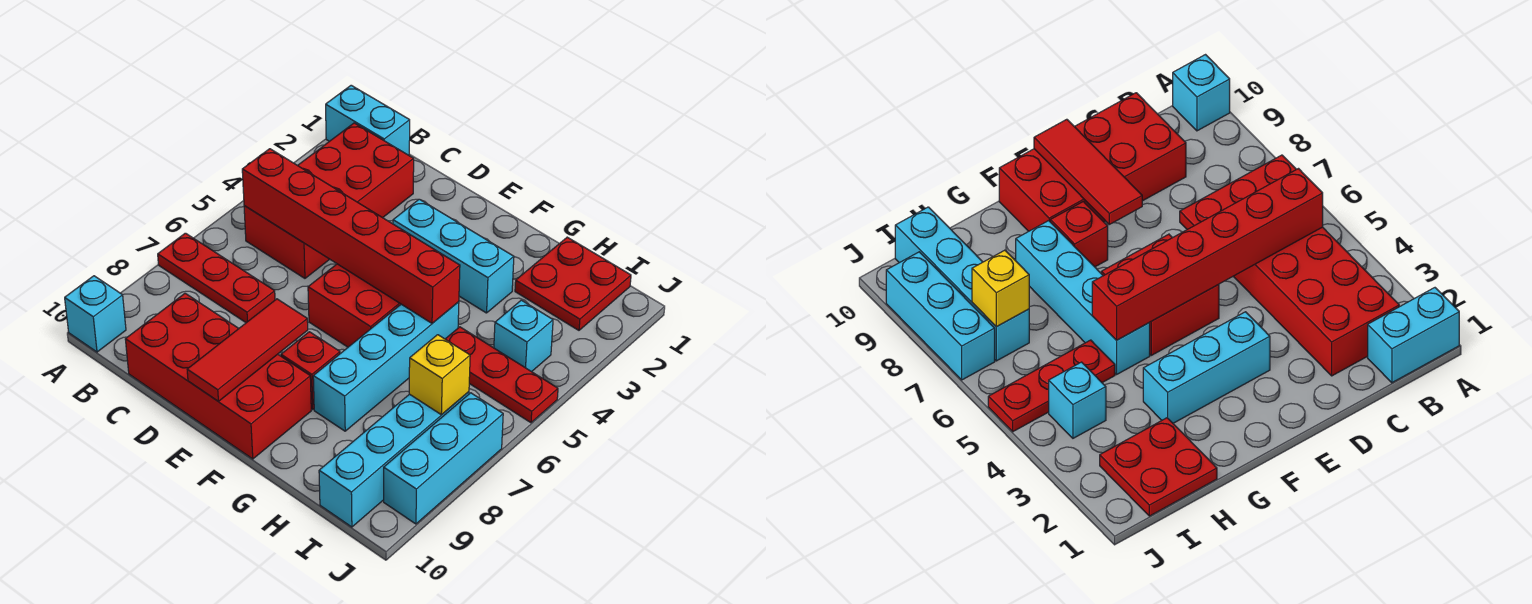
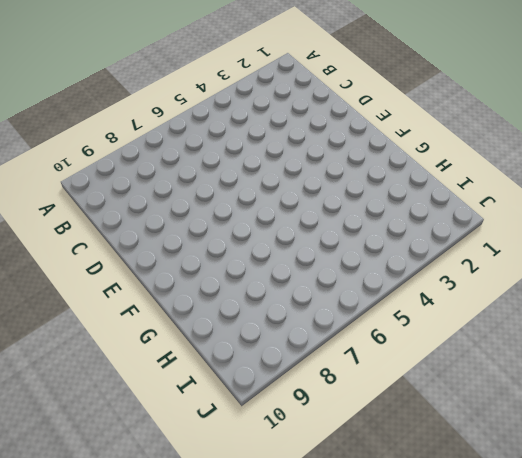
none -> cyan brick A1:B1 level 1
none -> red plate A7:C7 level 1
none -> cyan brick A10 level 1

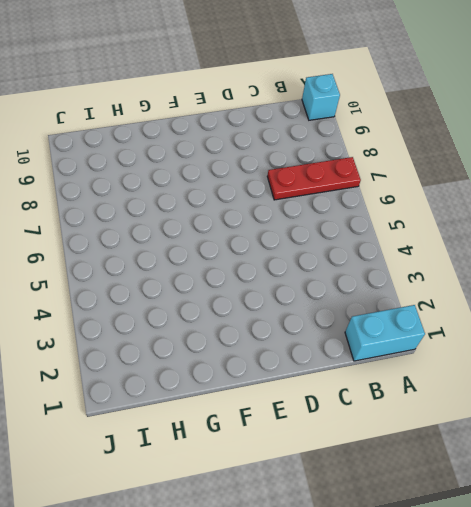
none -> red brick B2:C5 level 1
none -> red brick C9:F10 level 1
none -> cyan brick E3:G3 level 1

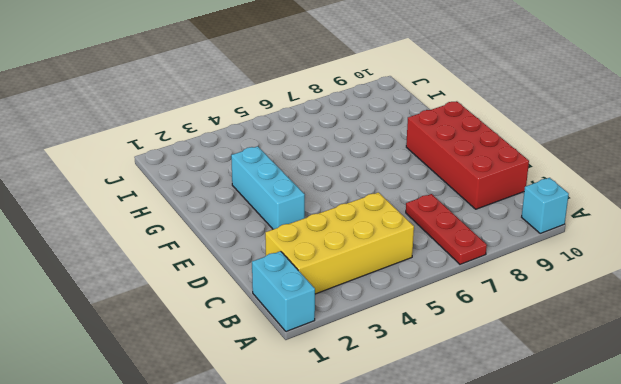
yellow brick B2:C5 level 1 -> red brick B2:C5 level 1
none -> red brick E5:F6 level 1
none -> red brick F8 level 1
none -> cyan brick G5:G8 level 1

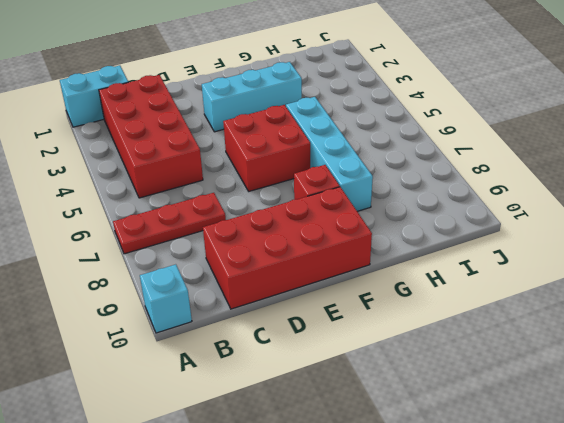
none -> red plate H1:I2 level 1
none -> red plate H5:J5 level 1
none -> cyan brick I4 level 1

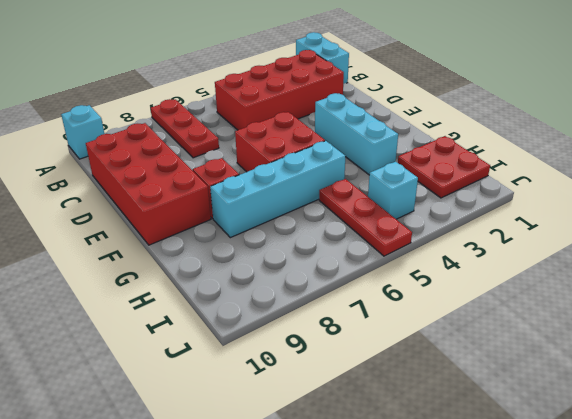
none -> cyan brick I7:I10 level 1
none -> cyan brick J7:J9 level 1
none -> red brick B5:G5 level 2

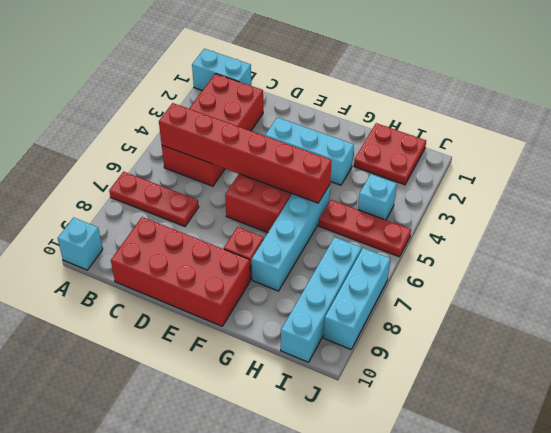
none -> red tile E8:E10 level 2
none -> yellow brick I7 level 2

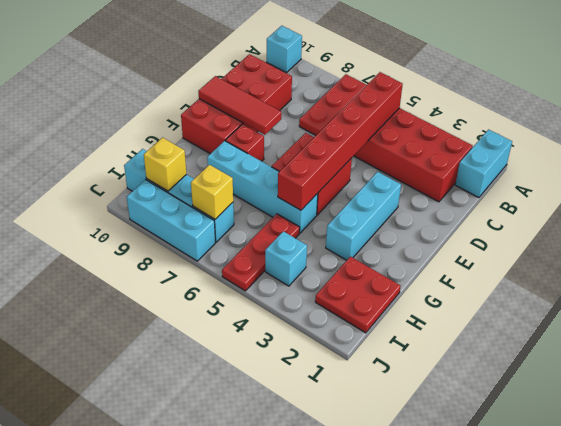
yellow brick I9 level 2 -> none

